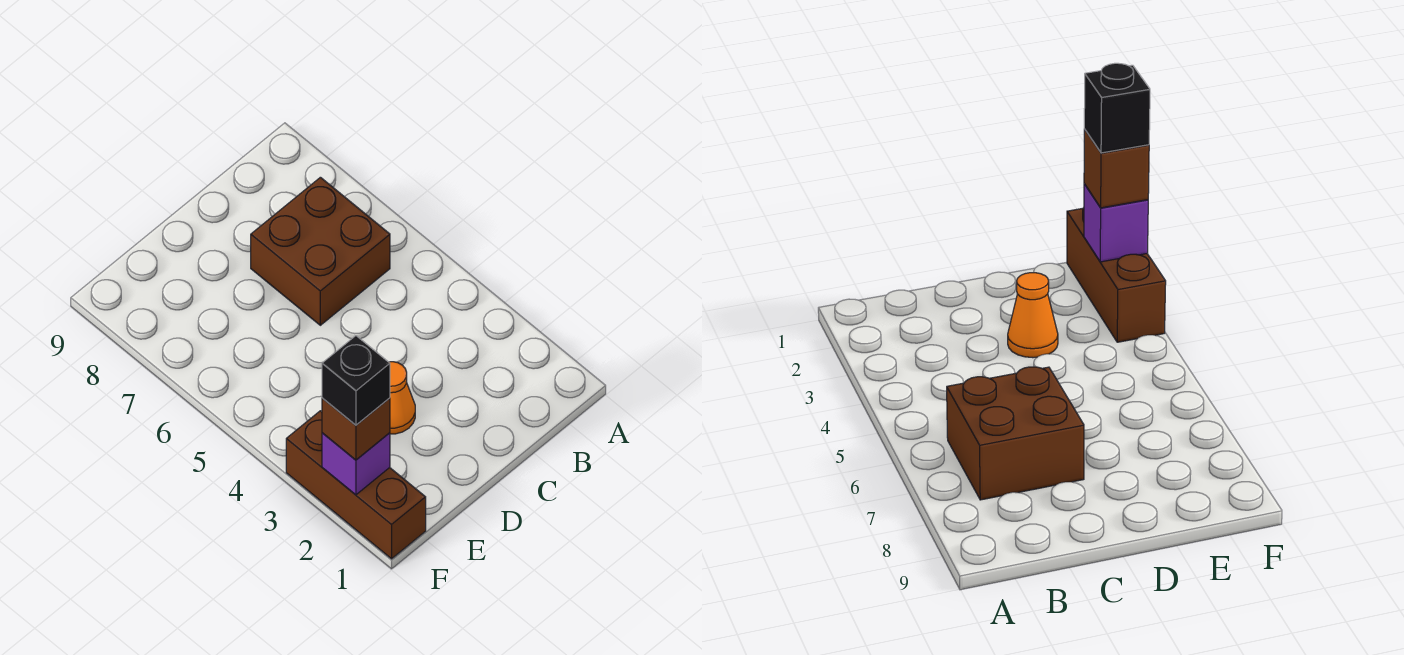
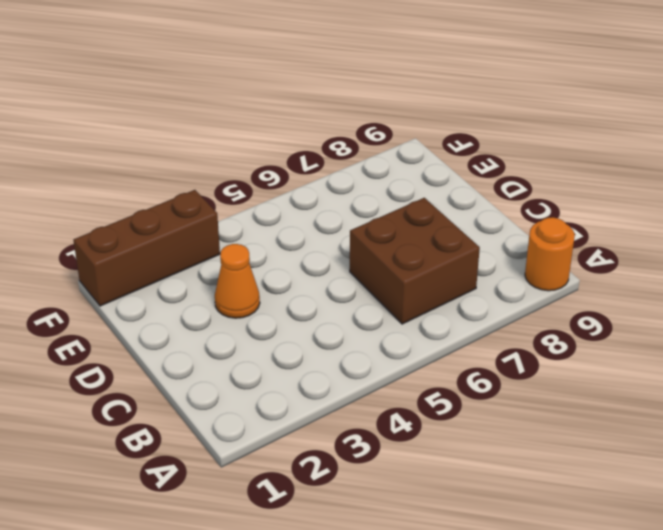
orange round brick A9 level 1 -> none
none -> purple brick F2 level 2
none -> brown brick F2 level 3

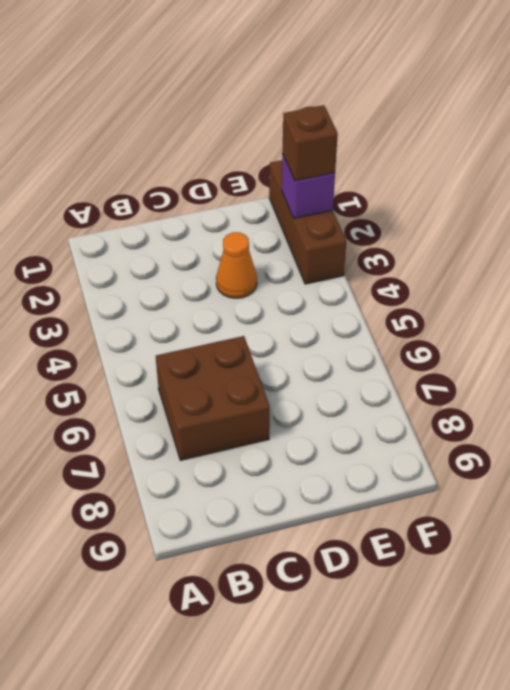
none -> black brick F2 level 4

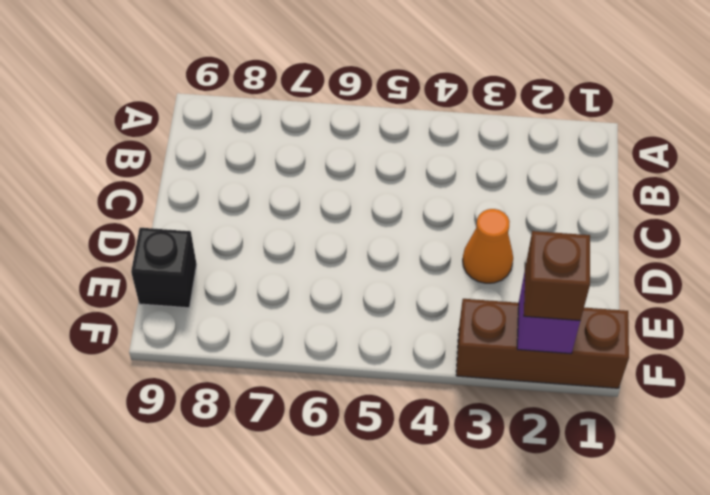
black brick E9 level 1 -> black brick F2 level 4
none -> brown brick B6:C7 level 1

